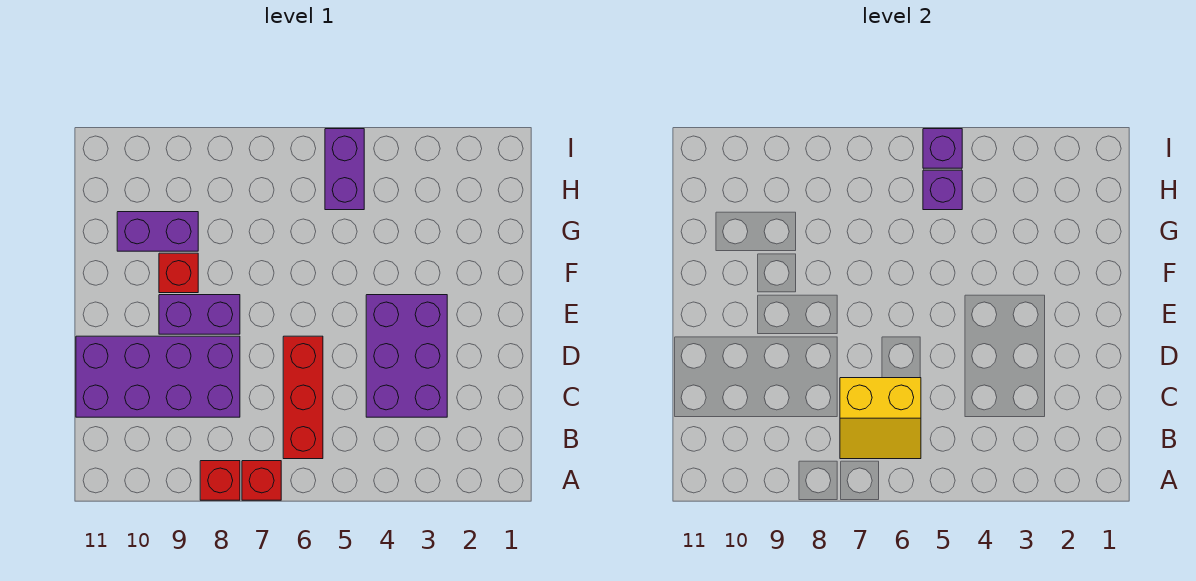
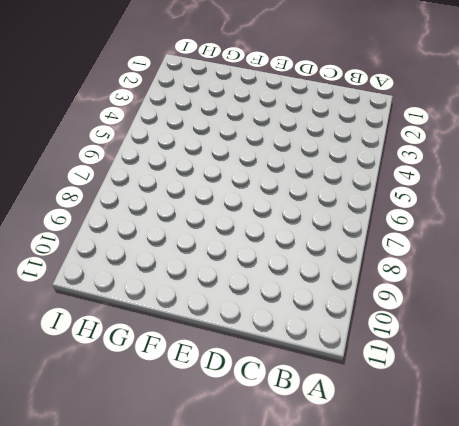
none -> red brick A7 level 1
none -> red brick A8 level 1
none -> red brick B6:D6 level 1

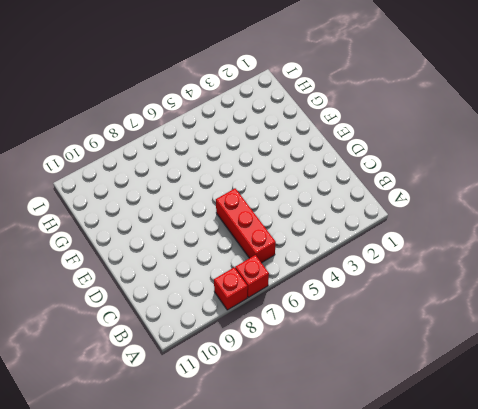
none -> purple brick C3:E4 level 1
none -> purple brick C8:D11 level 1
none -> purple brick E8:E9 level 1

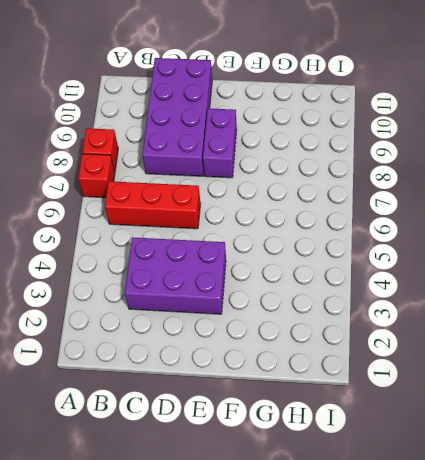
none -> red brick F9 level 1
none -> purple brick G9:G10 level 1
none -> purple brick H5:I5 level 1

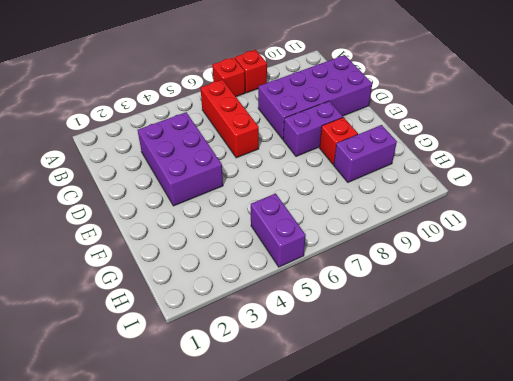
none -> yellow slope B6:C7 level 2 top C
none -> purple brick H5 level 2
none -> purple brick I5 level 2

